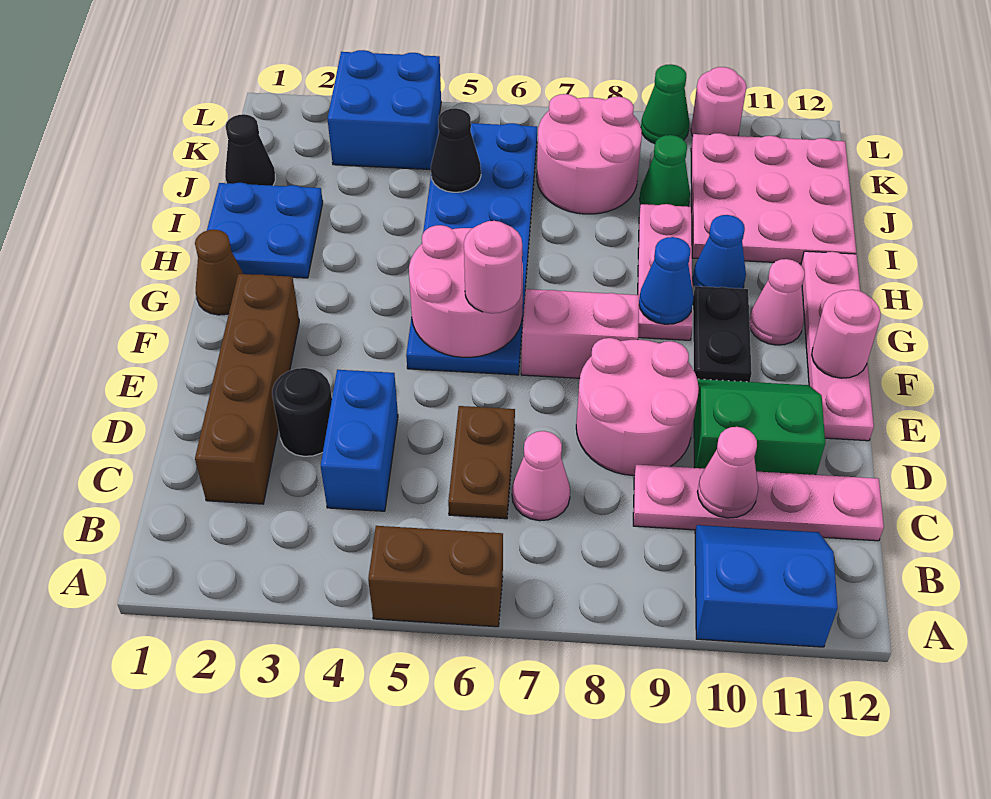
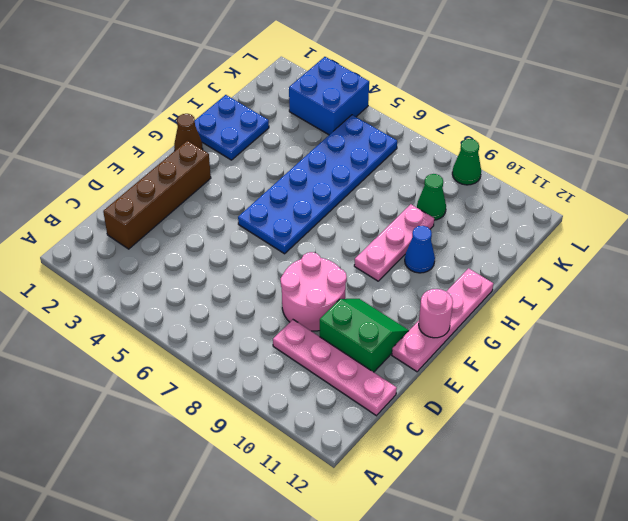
none -> brown brick A5:A6 level 1
none -> blue slope A10:B11 level 1 top A
none -> blue brick C4:D4 level 1
none -> brown plate C6:D6 level 1

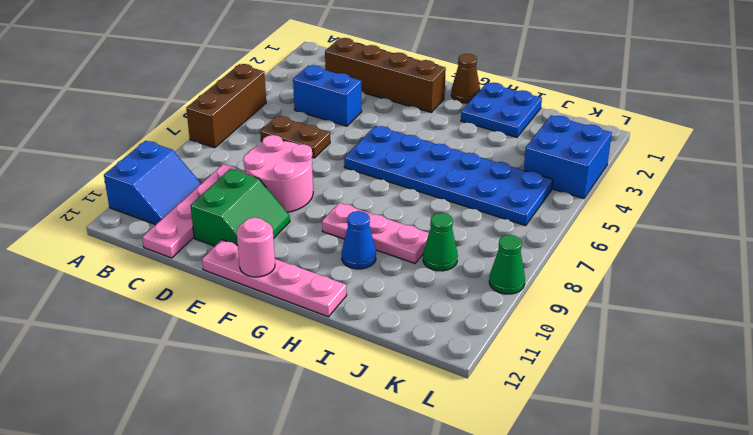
brown brick A5:A7 level 1 -> brown brick A5:A6 level 1
none -> pink cone C7 level 1
none -> black round brick D3 level 1
none -> pink brick F7:F8 level 1
none -> black plate F10:G10 level 1

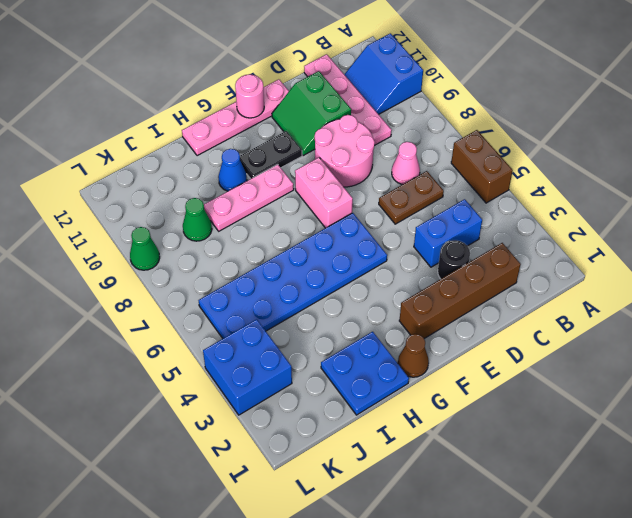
none -> pink cone G11 level 1
none -> pink plate I10:K12 level 1
none -> black cone J1 level 1
none -> pink round brick J7:K8 level 1

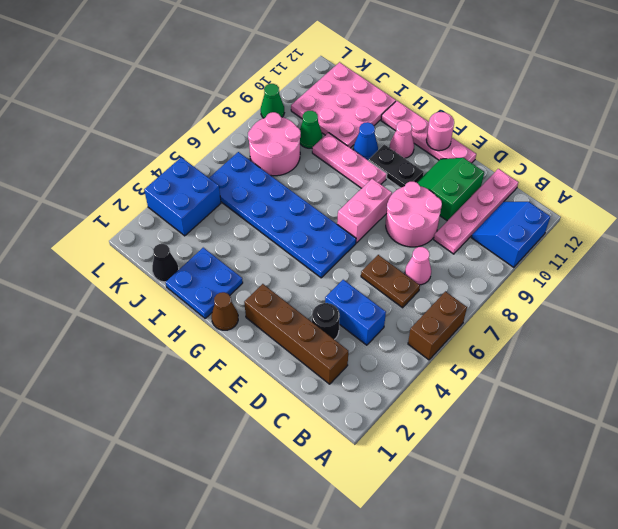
none -> pink round brick L10 level 1
none -> pink cone C10 level 2
none -> pink round brick F5:G6 level 2
none -> blue cone G9 level 2

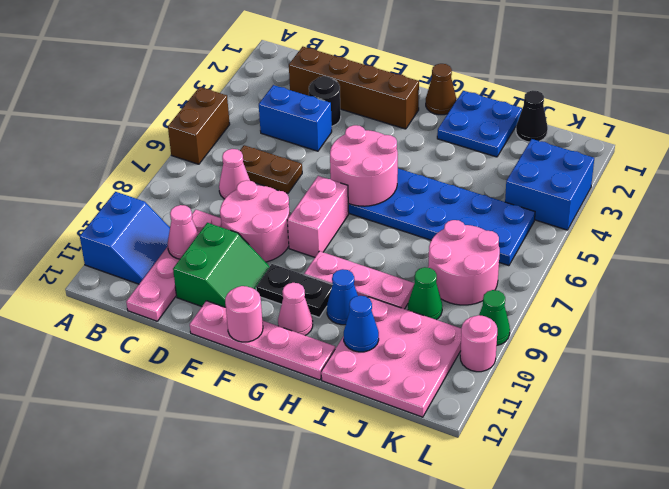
blue cone I11 level 2 -> blue cone G9 level 2
none -> black cone J5 level 2
none -> pink round brick F6 level 3

